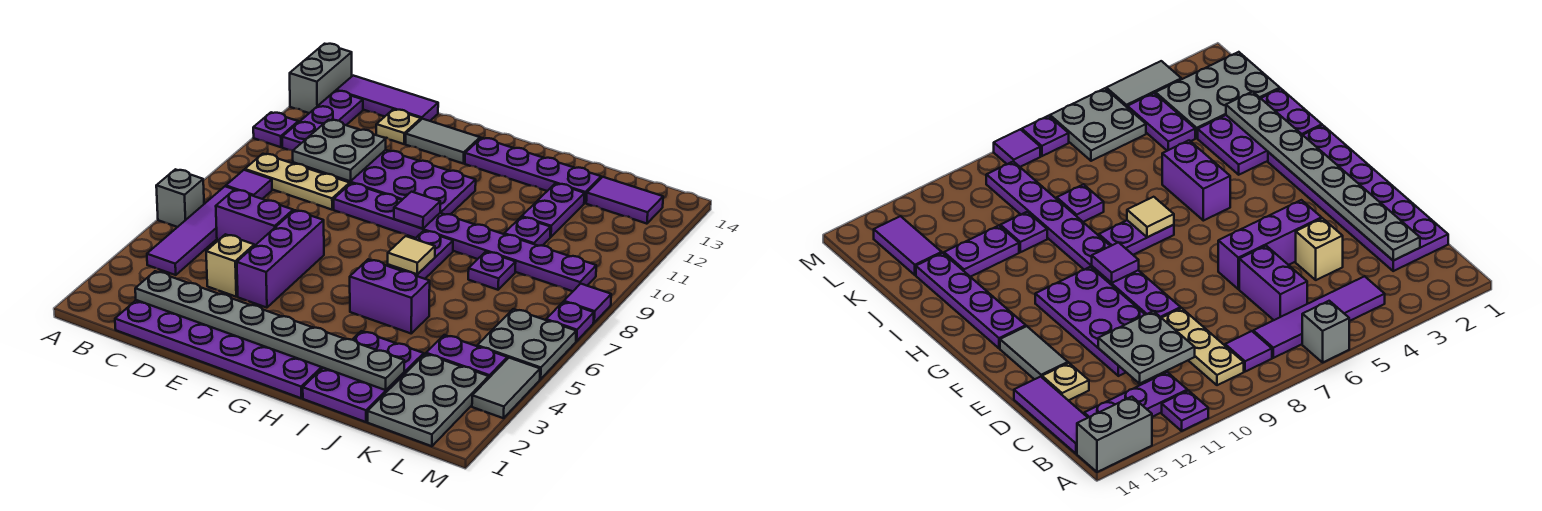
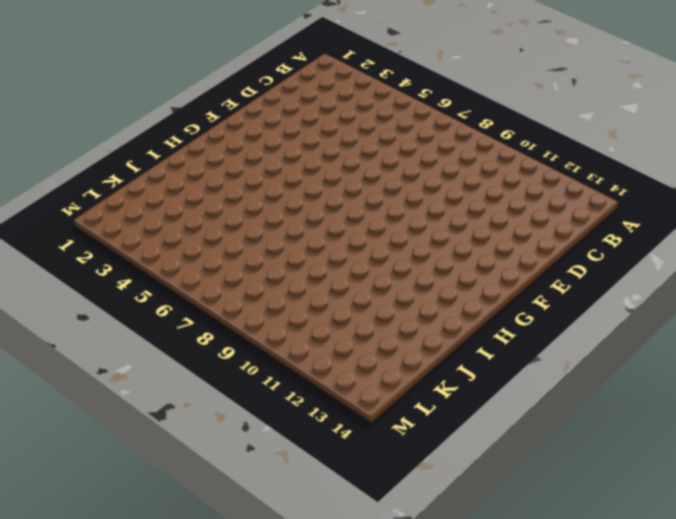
none -> grey brick A6 level 1
none -> purple plate A11 level 1
none -> grey brick A13:A14 level 1
none -> purple tile B4:B7 level 1

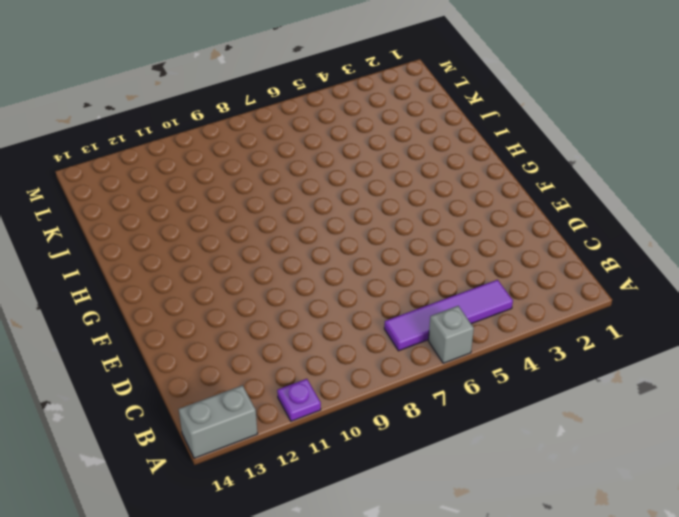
none -> purple tile B8 level 1
none -> tan plate B9:D9 level 1
none -> purple plate B11:B13 level 1
none -> purple tile B14:D14 level 1

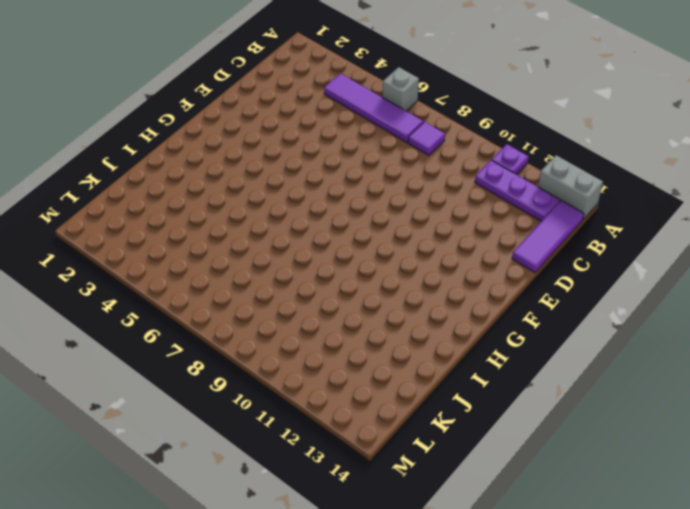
none -> tan plate B9:D9 level 1
none -> purple plate C1:H2 level 1
none -> purple brick C6:D6 level 1
none -> tan brick D4 level 1

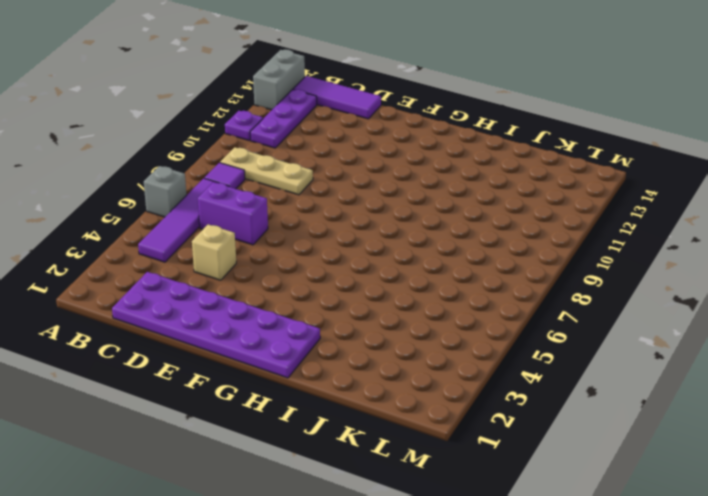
none -> purple plate D10:G11 level 1
none -> tan plate D13 level 1
none -> purple brick E4:E6 level 1
none -> purple plate E9:L9 level 1

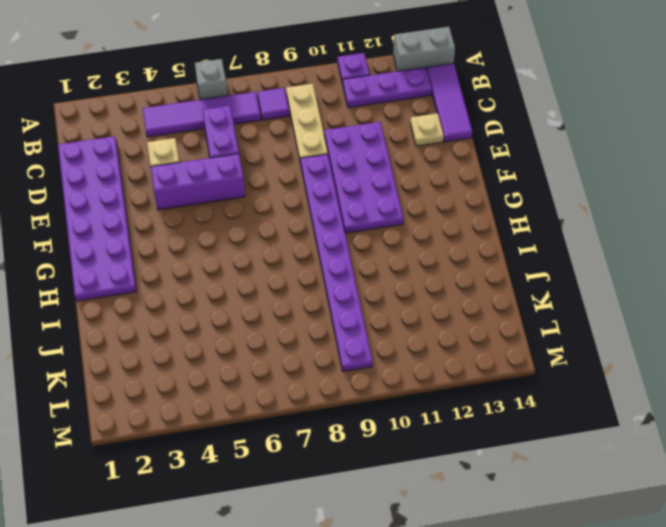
none -> grey tile E13:F13 level 1
none -> purple plate G13:J13 level 1
none -> purple brick H5:I5 level 1
none -> purple plate H7:H8 level 1

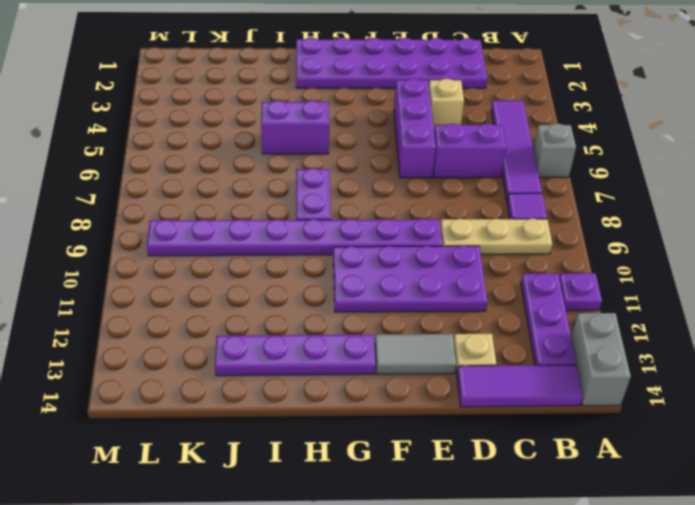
none -> purple plate I1:J3 level 1
none -> purple plate J8 level 1
none -> purple plate J10 level 1
none -> purple plate J11:J12 level 1

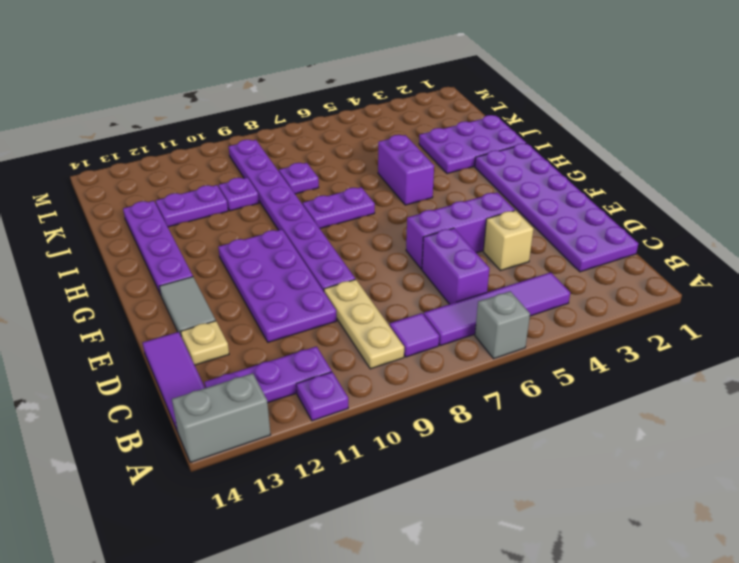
none -> grey plate K1:L3 level 1
none -> purple plate K4:L4 level 1
none -> purple tile K13:L13 level 1
none -> grey plate L5:M6 level 1

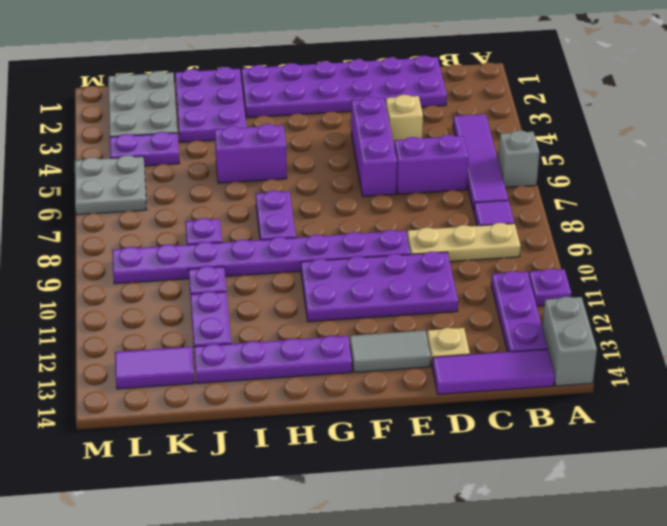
none -> grey tile M3:M4 level 1
none -> purple plate M7 level 1
none -> purple tile M8 level 1
none -> grey plate C2:J2 level 2

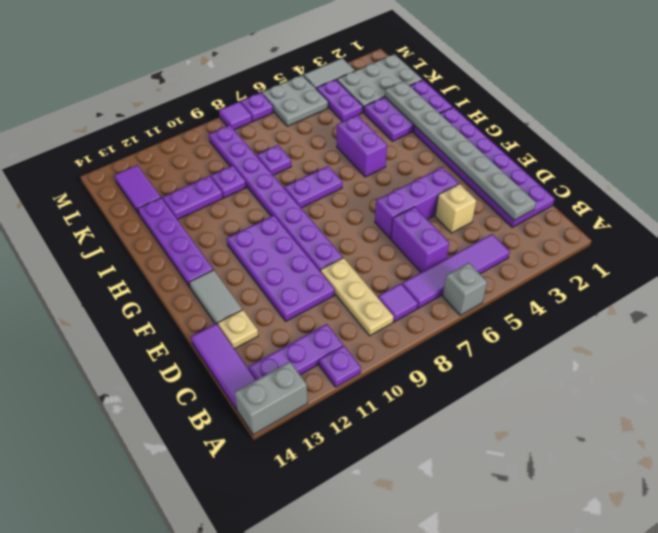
none -> grey plate C10:D11 level 2
none -> purple tile G9 level 2
none -> tan tile H7 level 2

